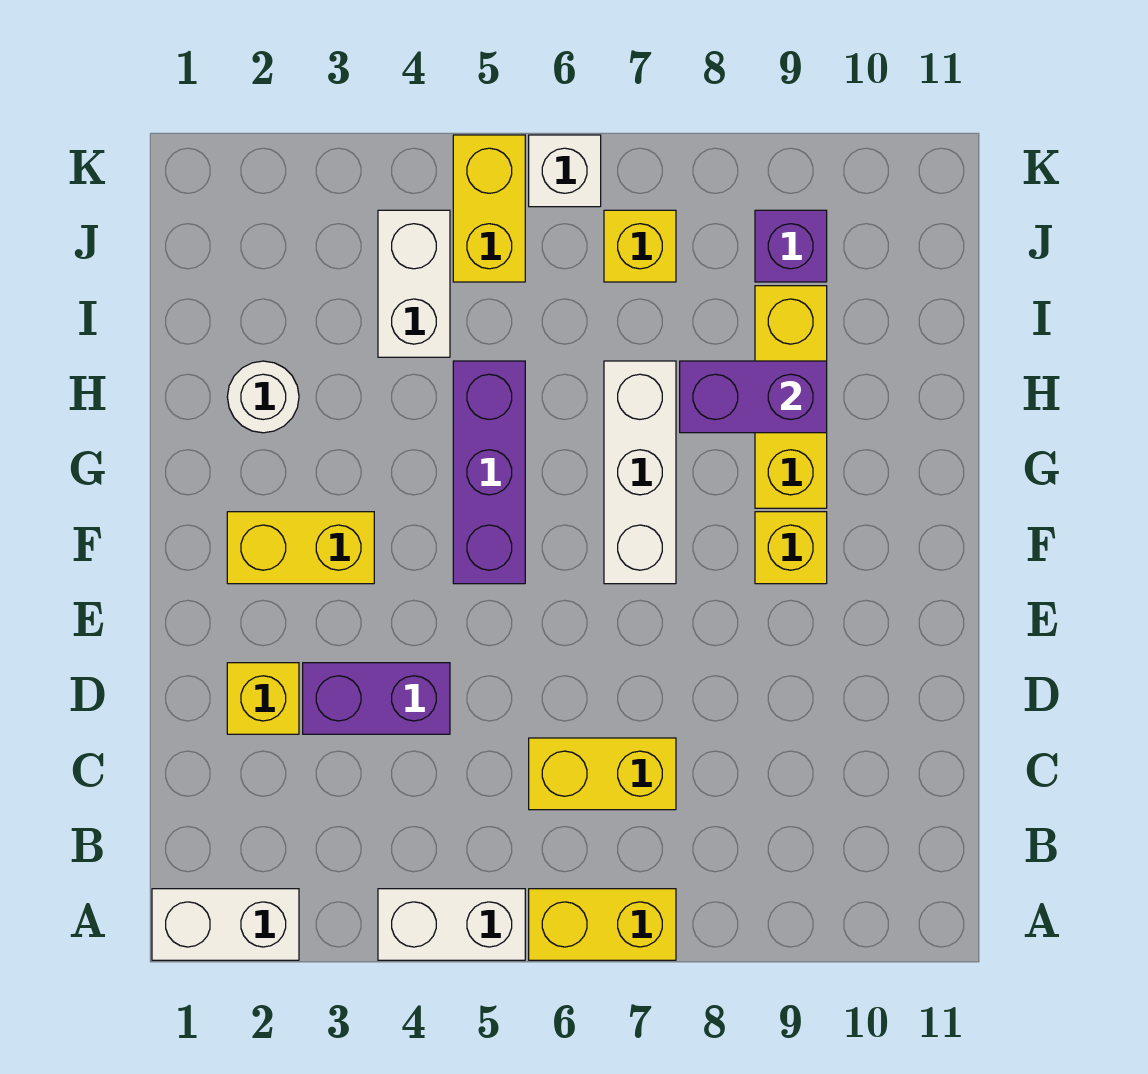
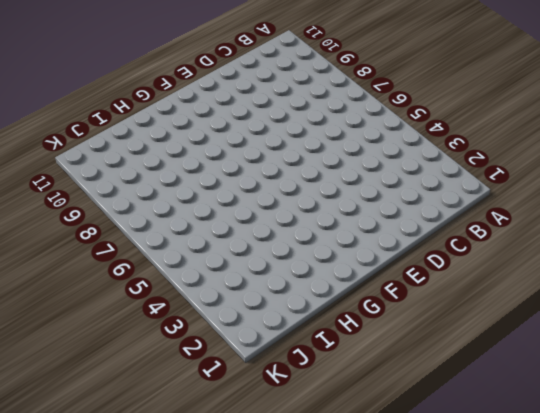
none -> white brick A1:A2 level 1
none -> white brick A4:A5 level 1
none -> yellow brick A6:A7 level 1

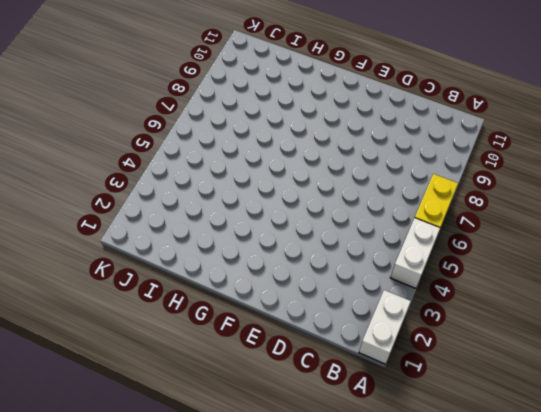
none -> yellow brick C6:C7 level 1
none -> yellow brick D2 level 1
none -> purple brick D3:D4 level 1

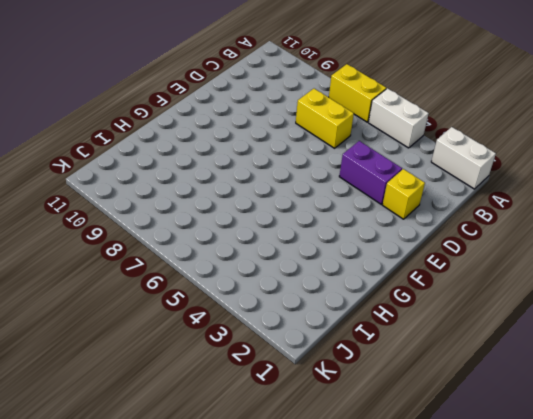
none -> yellow brick F2:F3 level 1
none -> purple brick F5:H5 level 1
none -> white brick F7:H7 level 1

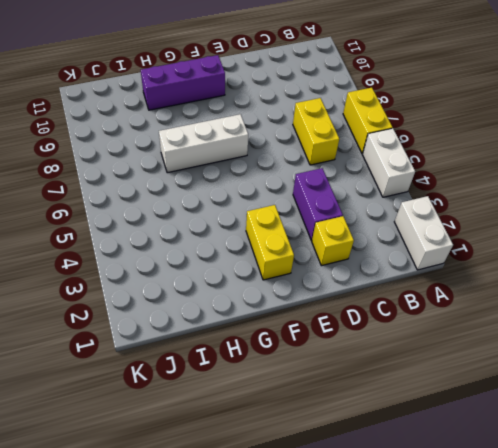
purple brick F10:H10 level 1 -> purple brick F5:H5 level 1
none -> yellow brick F9 level 1
none -> yellow brick G9:I9 level 1
none -> white round brick H2 level 1

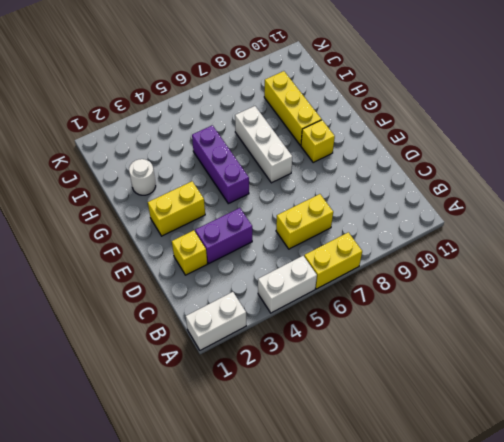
none -> white brick I4:J4 level 1
none -> yellow brick J5:K5 level 1
none -> yellow brick J7 level 1

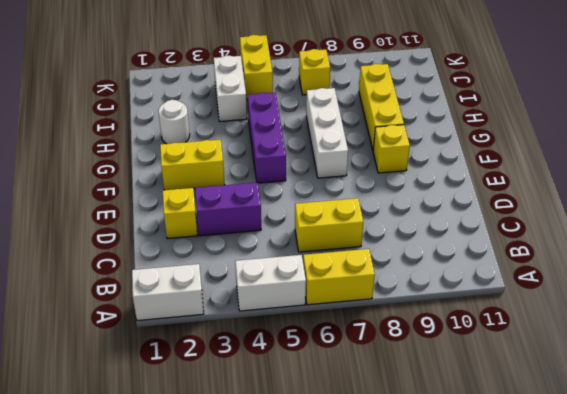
none -> purple brick J9 level 1
none -> white brick K6 level 1
none -> purple brick H8:H9 level 2

